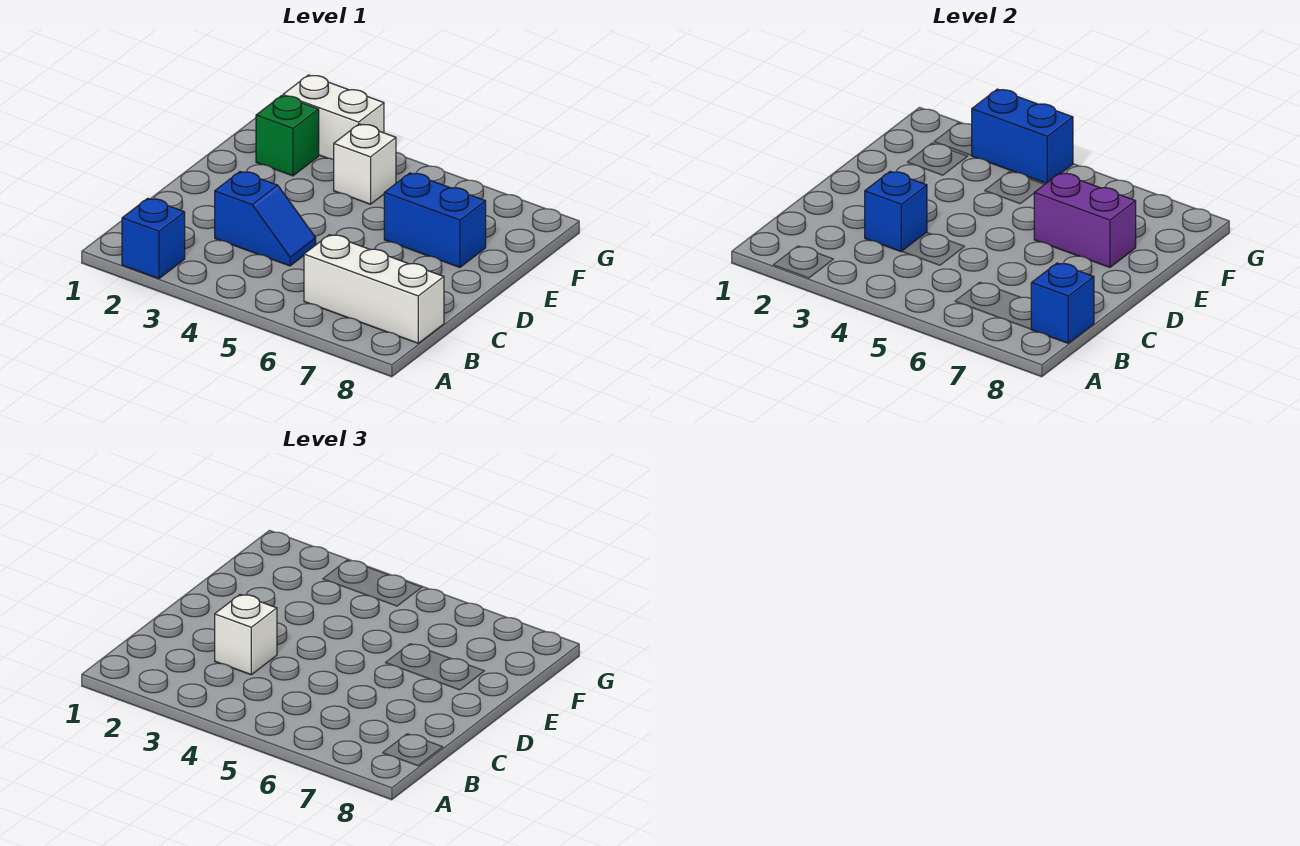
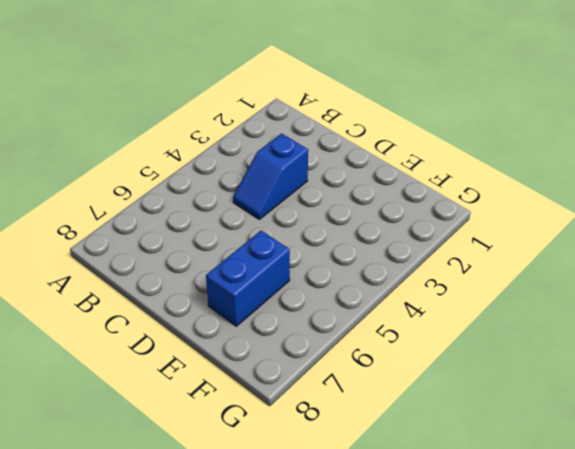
none -> blue brick A2 level 1
none -> white brick B6:B8 level 1
none -> green brick F2 level 1

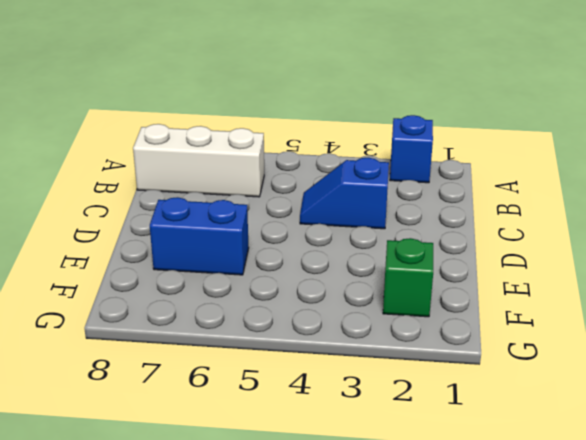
none -> white brick F4 level 1
none -> white brick G2:G3 level 1
none -> blue brick B8 level 2

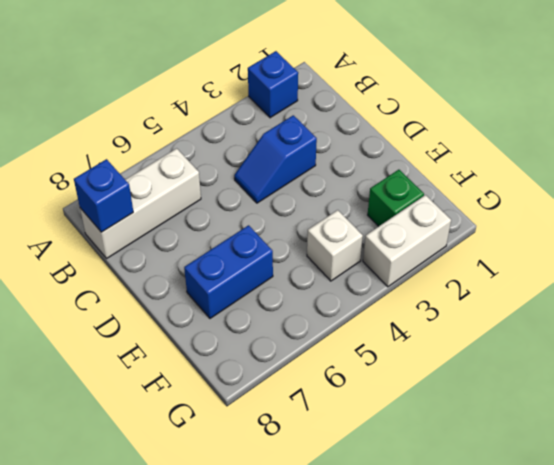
none -> blue brick C3 level 2
none -> purple brick E6:E7 level 2
none -> blue brick G3:G4 level 2

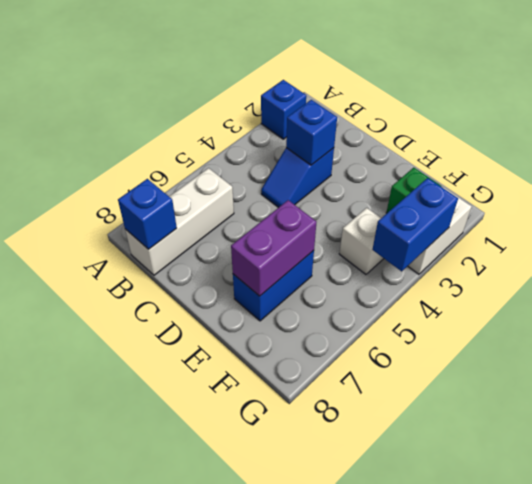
none -> white brick C3 level 3

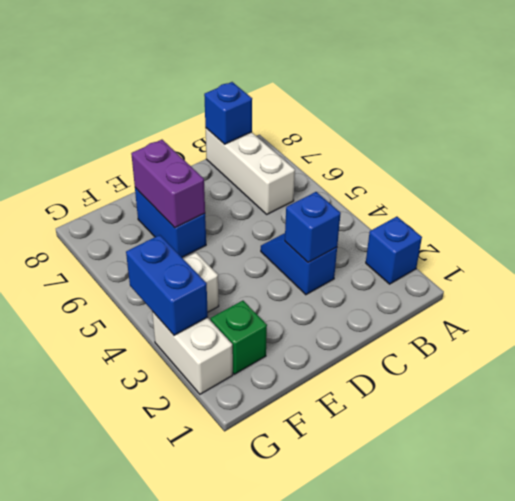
none -> white brick C3 level 3

